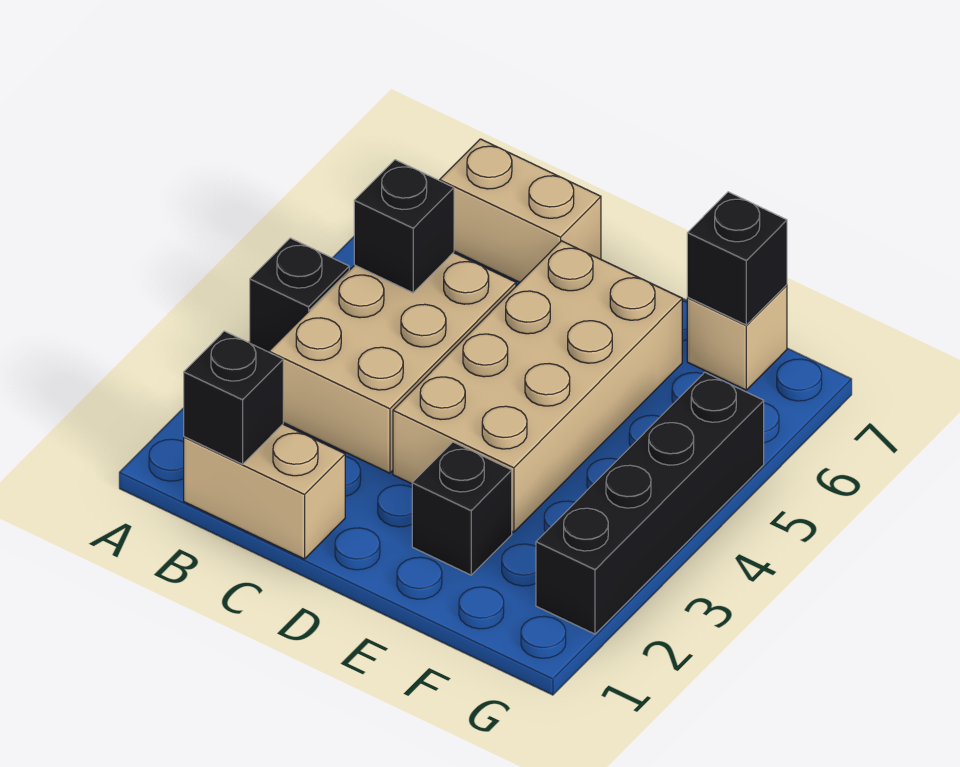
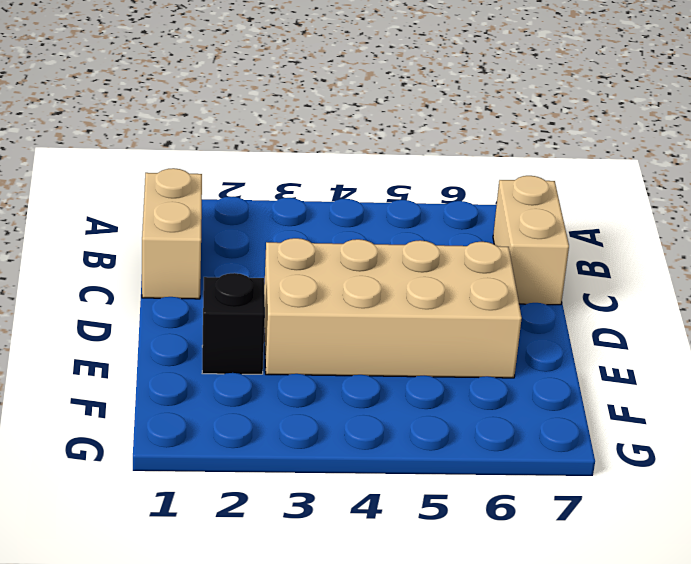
none -> black brick A4 level 1
none -> tan brick B3:C5 level 1

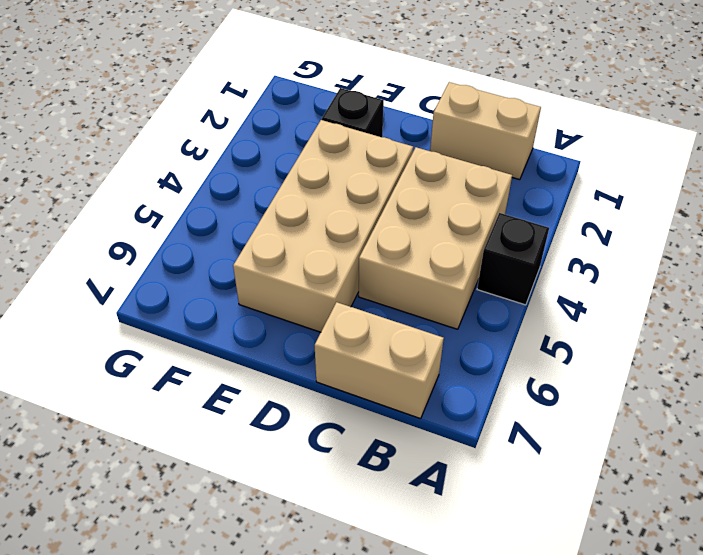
none -> tan brick F7 level 1
none -> black brick G2:G5 level 1

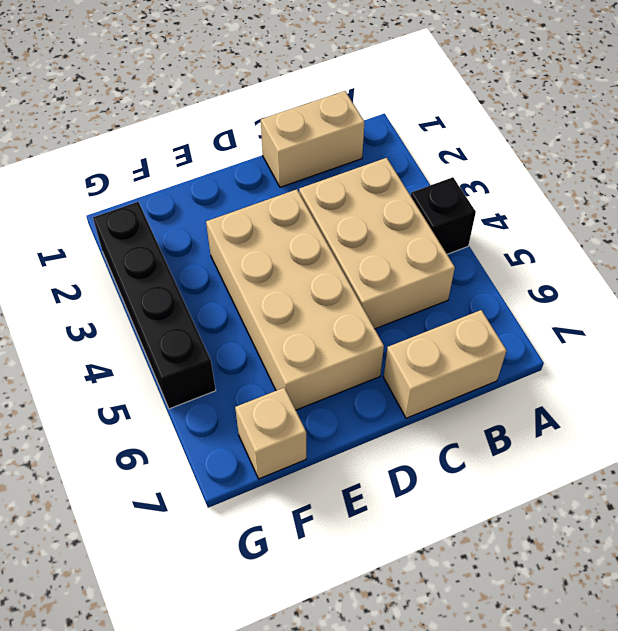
none -> black brick E2 level 1
none -> black brick B1 level 2

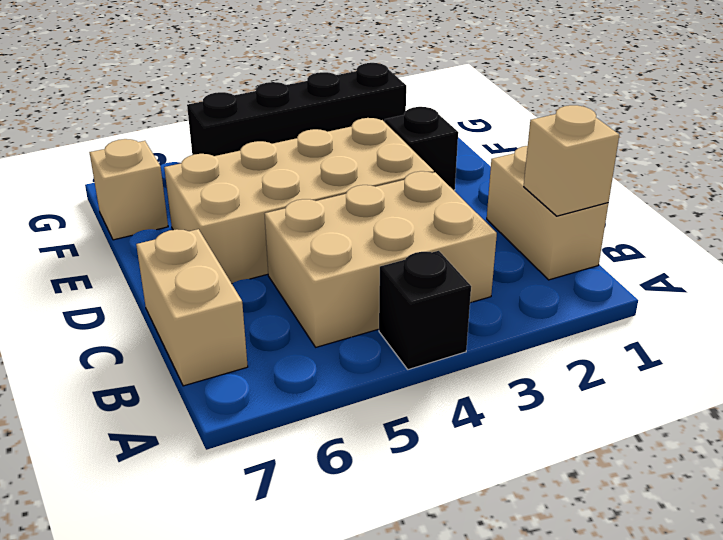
tan brick B1 level 2 -> black brick B1 level 2
none -> black brick B5 level 2
none -> black brick F7 level 2

